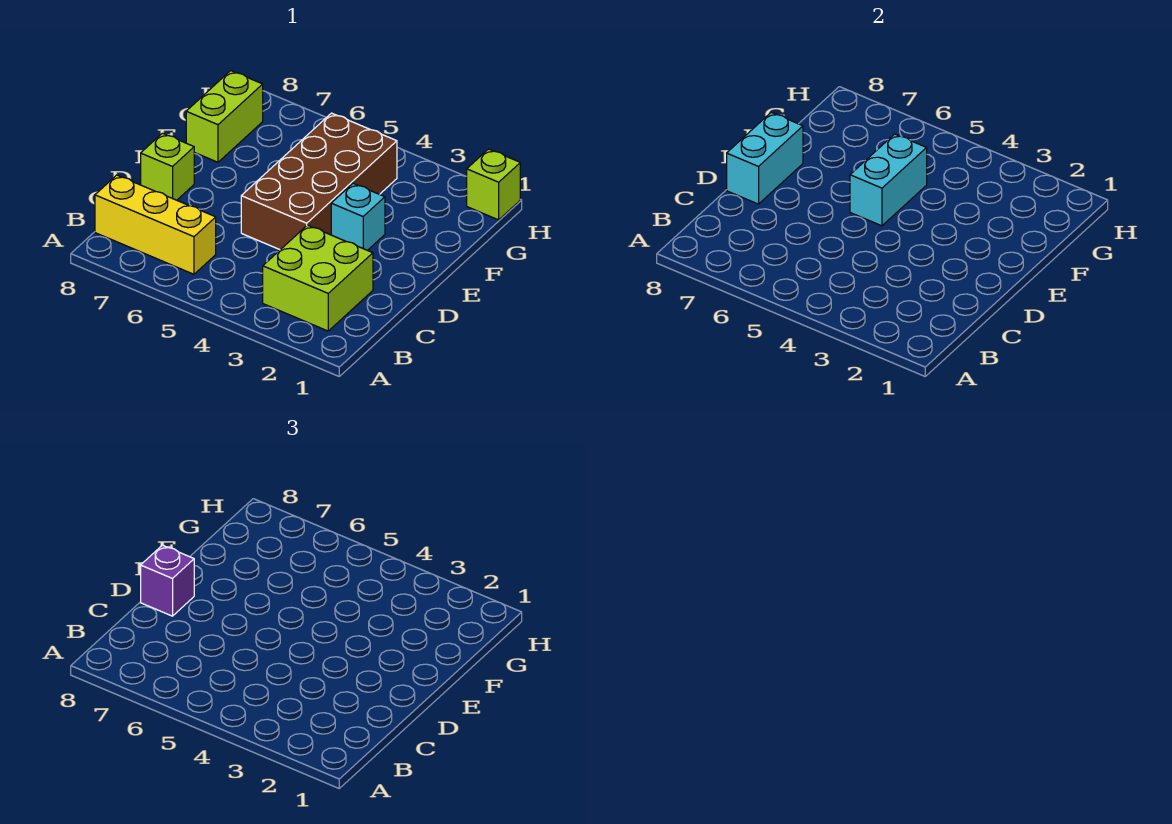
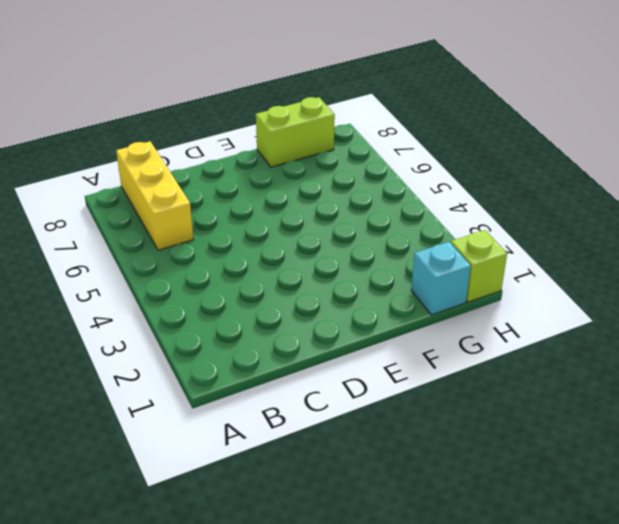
cyan brick G1 level 1 -> cyan brick E3 level 1
none -> lime brick B2:C3 level 1
none -> brown brick D4:G5 level 1

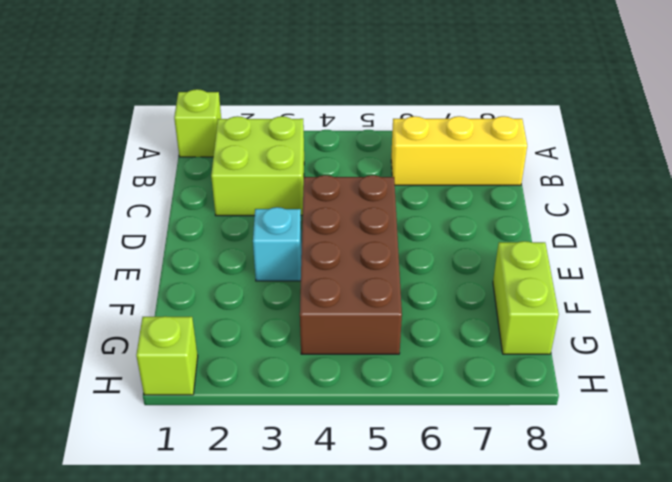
lime brick A1 level 1 -> lime brick D8 level 1
none -> cyan brick D8:E8 level 2
none -> cyan brick E5:F5 level 2

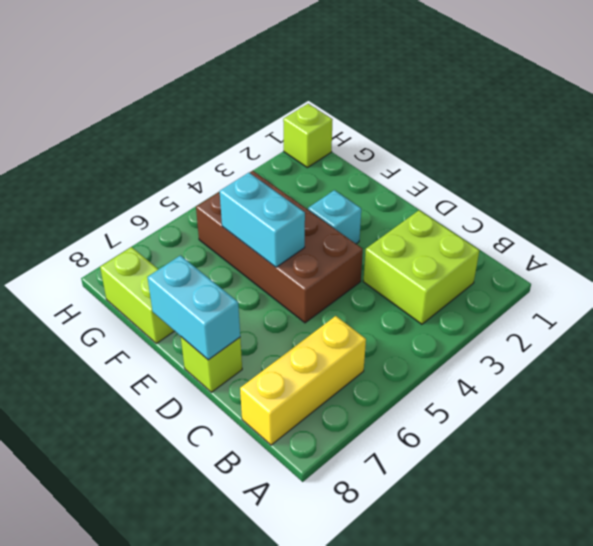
none -> purple brick D8 level 3

